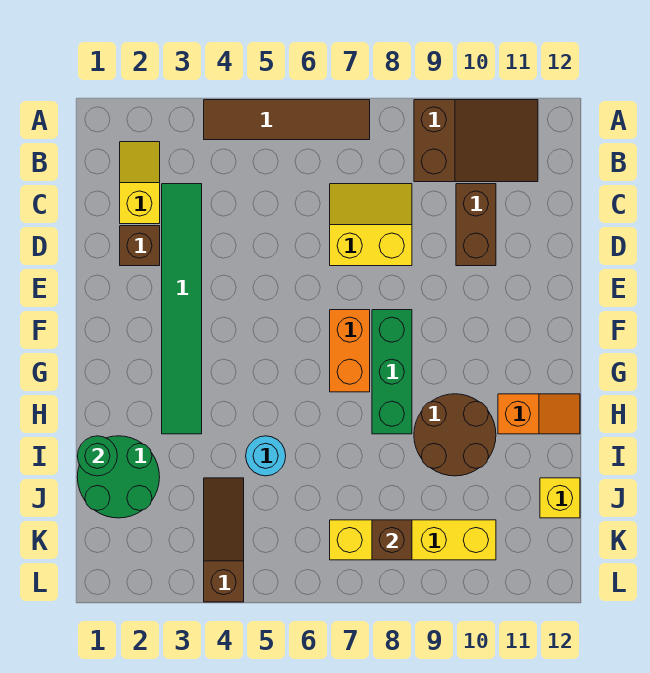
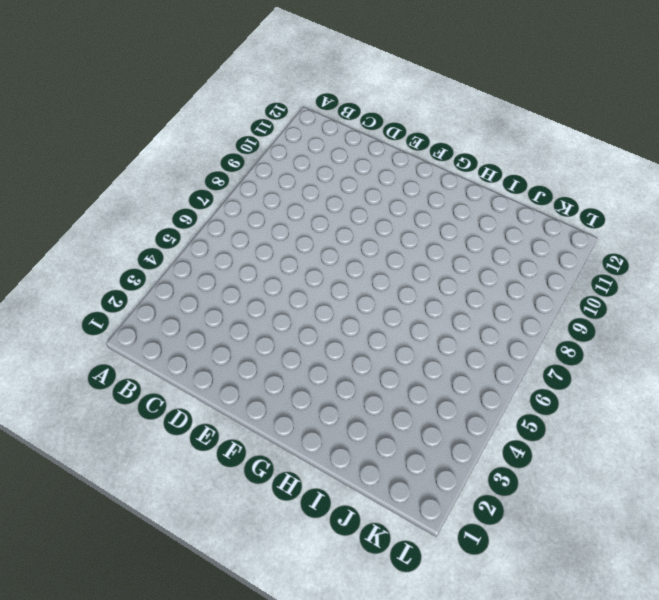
none -> brown tile A4:A7 level 1
none -> brown slope A9:B11 level 1 top 9
none -> yellow slope B2:C2 level 1 top C

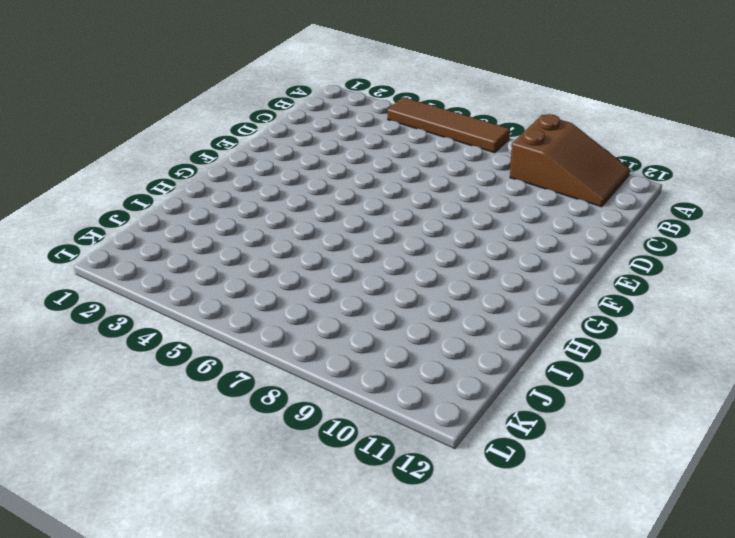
none -> yellow slope B2:C2 level 1 top C
none -> green tile C3:H3 level 1
none -> yellow slope C7:D8 level 1 top D

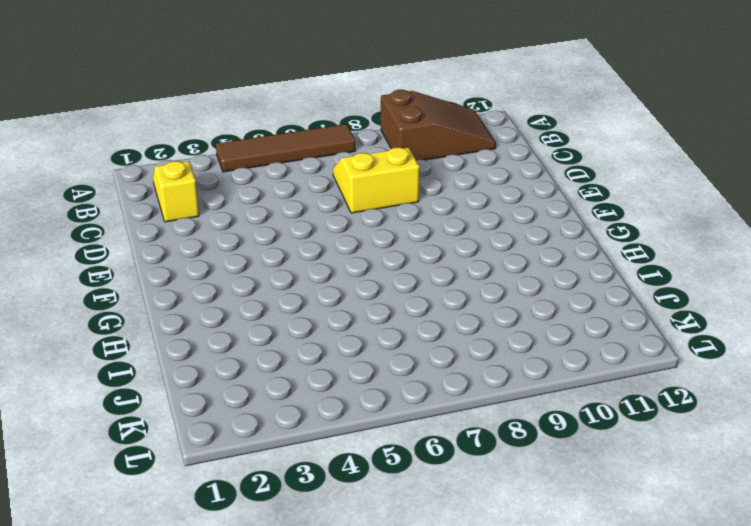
none -> green tile C3:H3 level 1
none -> brown brick C10:D10 level 1
none -> brown brick D2 level 1

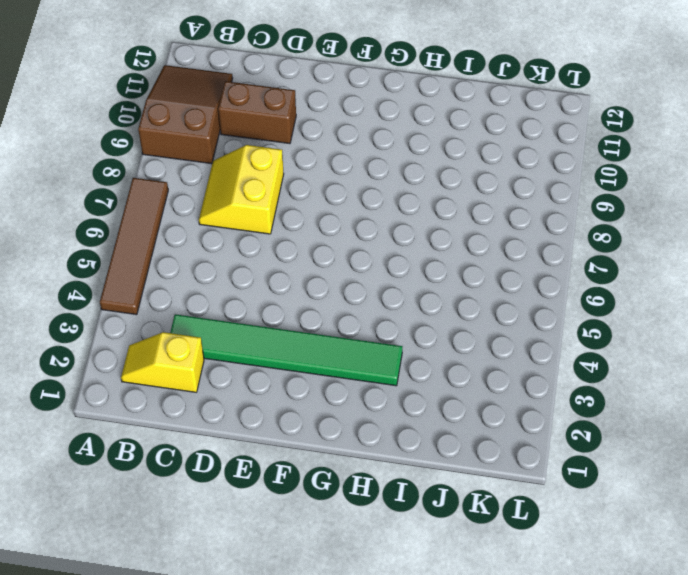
none -> brown brick D2 level 1
none -> orange brick F7:G7 level 1
none -> green brick F8:H8 level 1

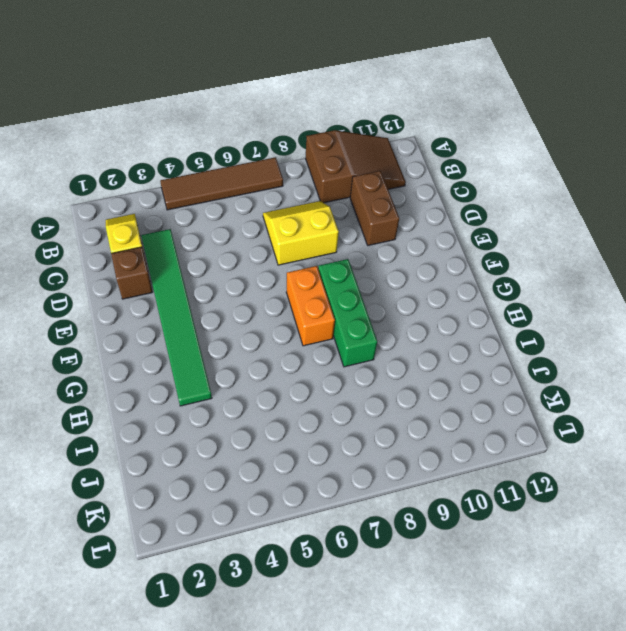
none -> brown round brick H9:I10 level 1
none -> orange slope H11:H12 level 1 top 11
none -> green round brick I1:J2 level 1

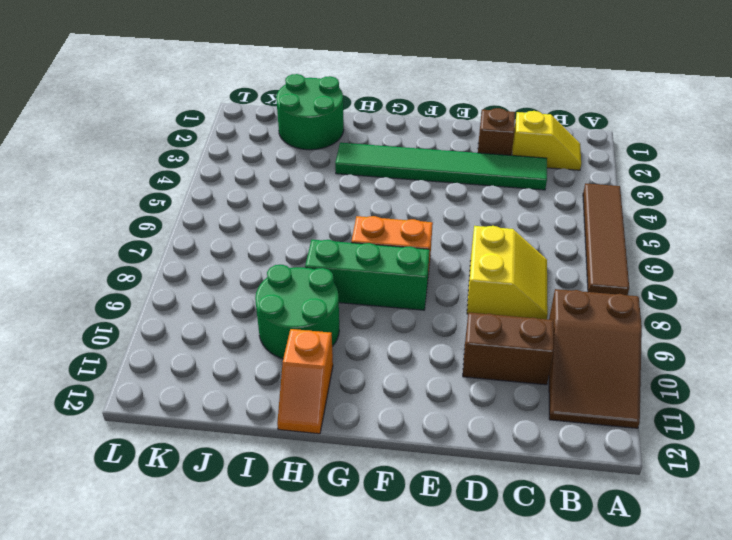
green round brick H9:I10 level 1 -> brown round brick H9:I10 level 1
none -> cyan round brick I5 level 1
none -> brown slope J4:L4 level 1 top L
none -> yellow brick J12 level 1

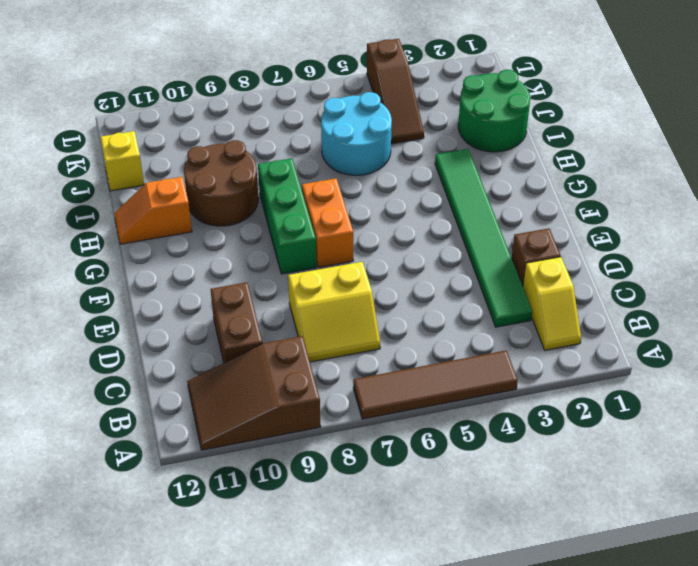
cyan round brick I5:J6 level 1 -> cyan round brick I5 level 1
none -> yellow brick K7:K10 level 1
none -> green round brick I1 level 2
none -> brown brick K8 level 2

